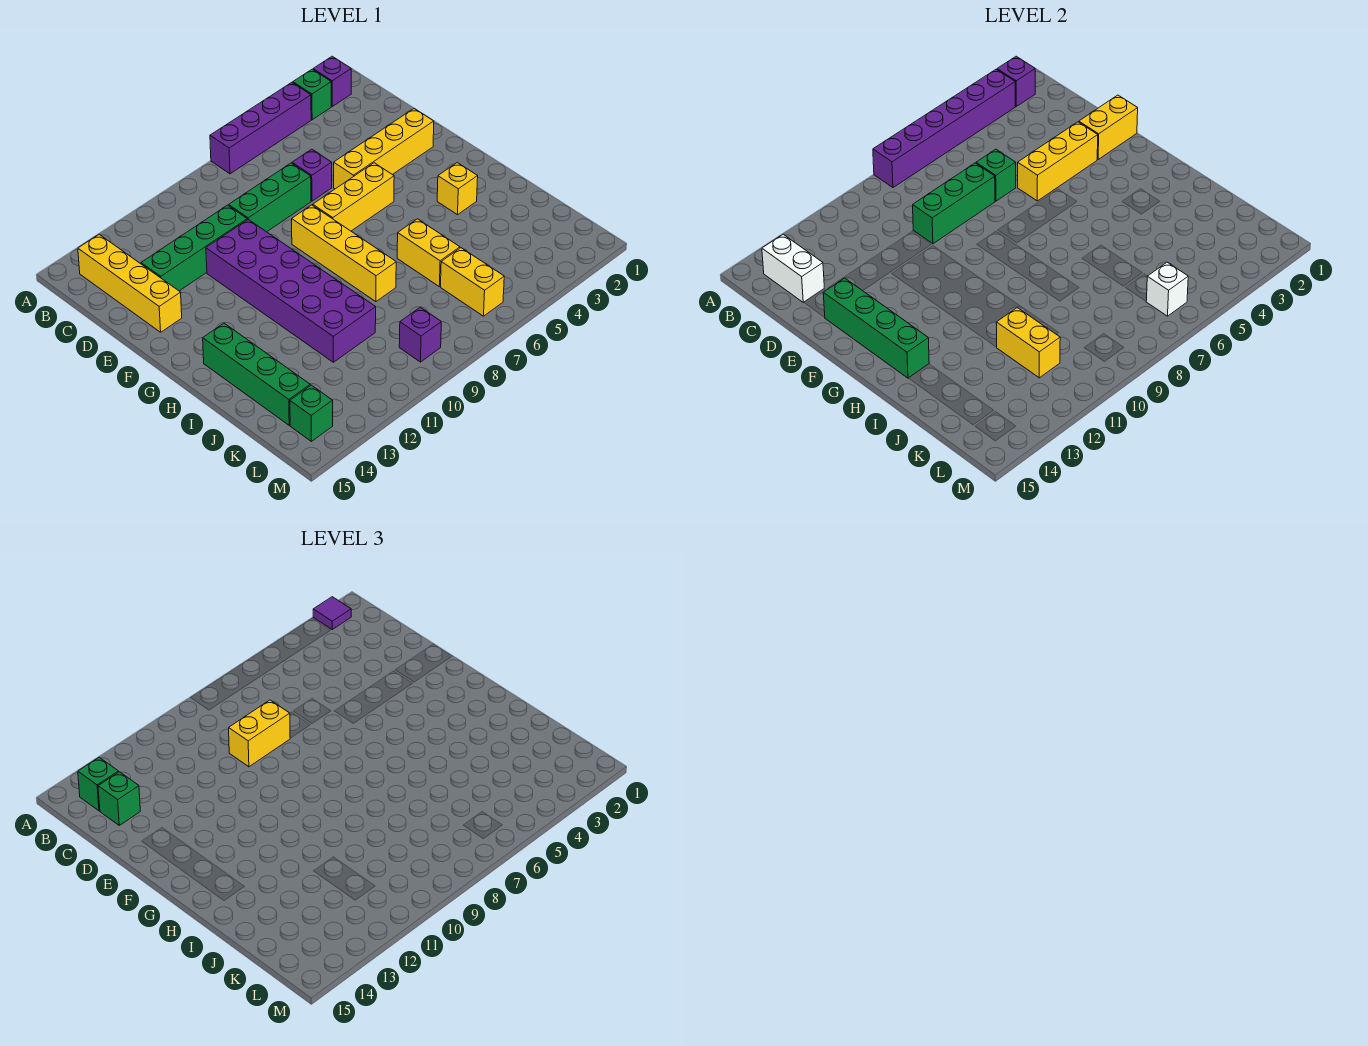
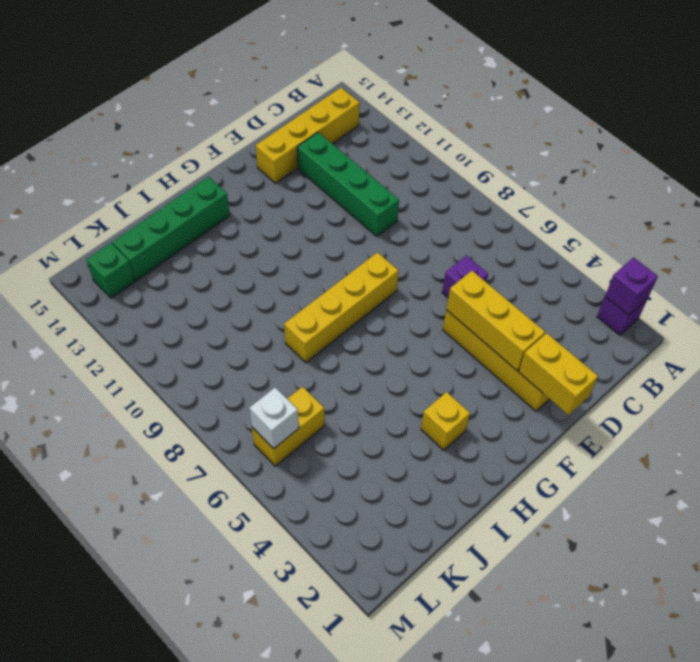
none -> green brick A3 level 1
none -> purple brick A4:A7 level 1
none -> green brick D7:D9 level 1
none -> purple brick E10:J11 level 1

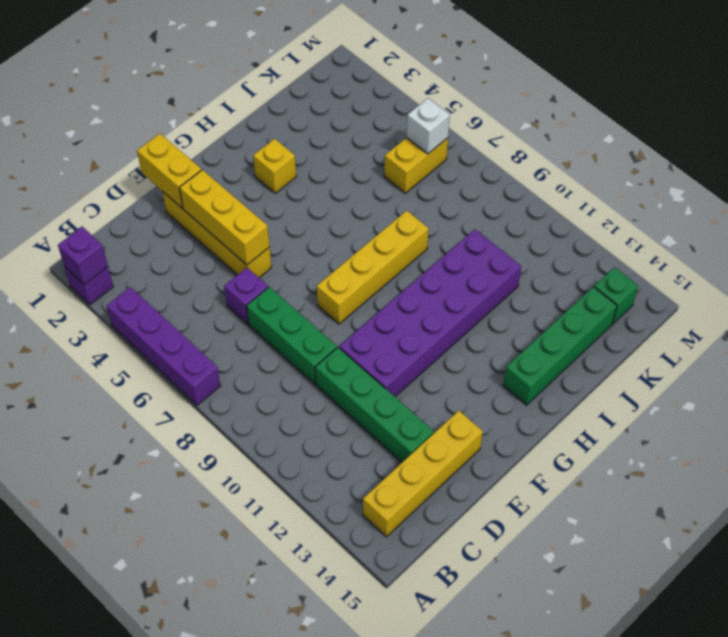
none -> green brick A3 level 1
none -> yellow brick F5:F7 level 1
none -> yellow brick I6:J6 level 1
none -> purple brick L9 level 1

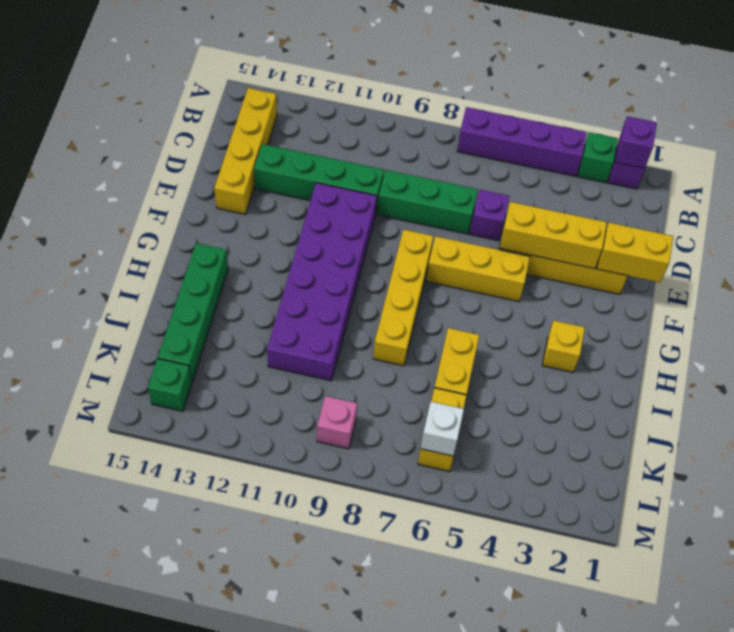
pink brick L9 level 1 -> purple brick L9 level 1
none -> purple brick A3:A8 level 2
none -> white brick B14:C14 level 2
none -> green brick D6 level 2
none -> green brick D7:D9 level 2

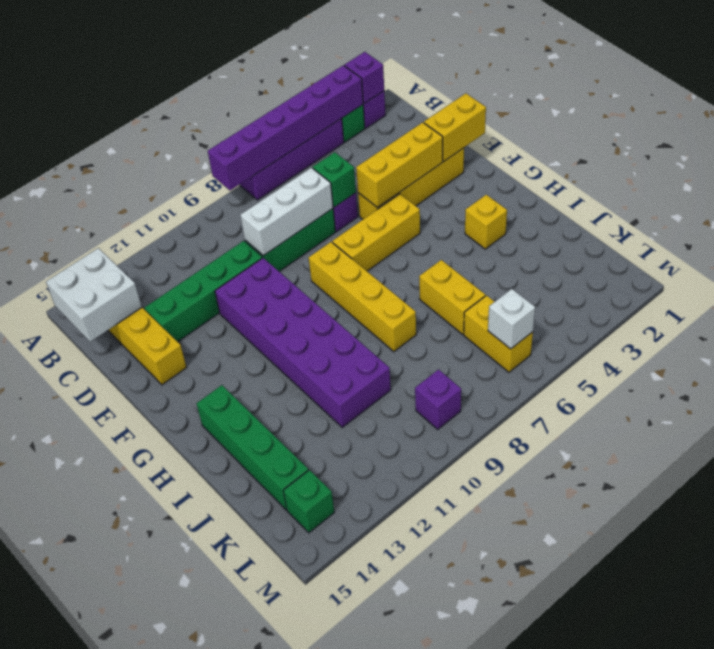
white brick B14:C15 level 2 -> white brick B14:C14 level 2
white brick D7:D9 level 2 -> green brick D7:D9 level 2
none -> green brick E14:H14 level 2
none -> yellow brick J11:K11 level 2
none -> purple tile A2 level 3
none -> green brick B14 level 3

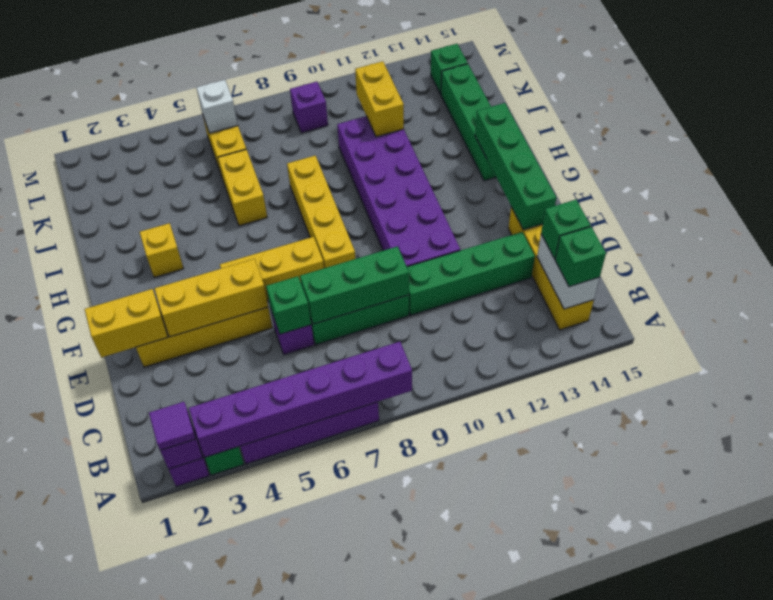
none -> yellow brick D8:D9 level 3

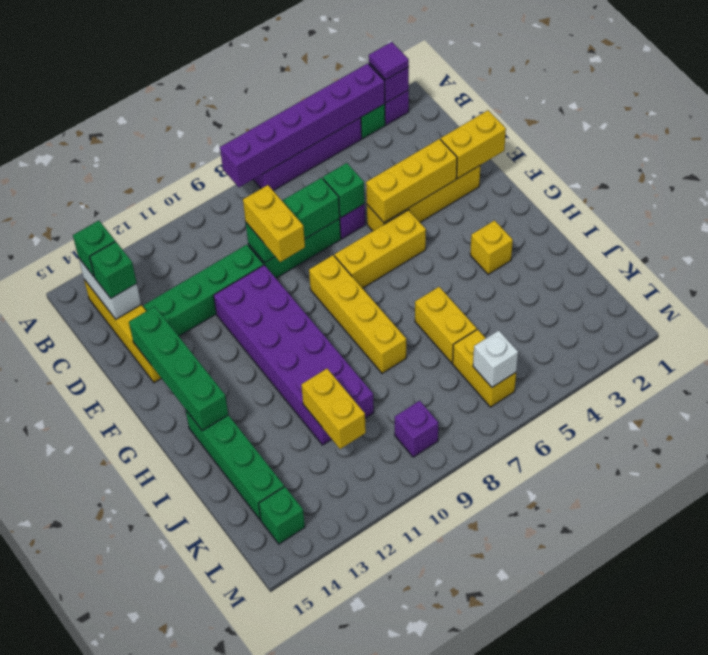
yellow brick D9:E9 level 3 -> yellow brick D8:D9 level 3

